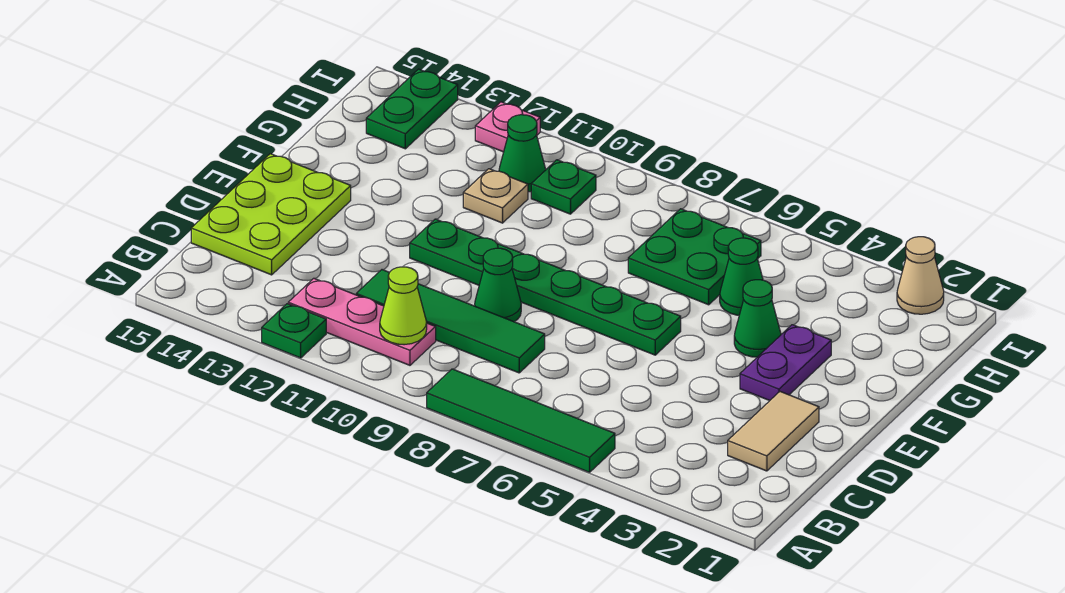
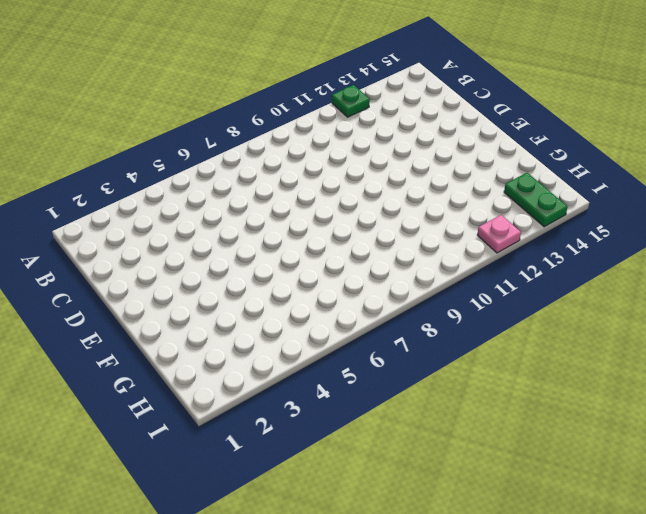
none -> green tile A5:A8 level 1
none -> pink plate B10:B12 level 1
none -> tan tile C2:D2 level 1

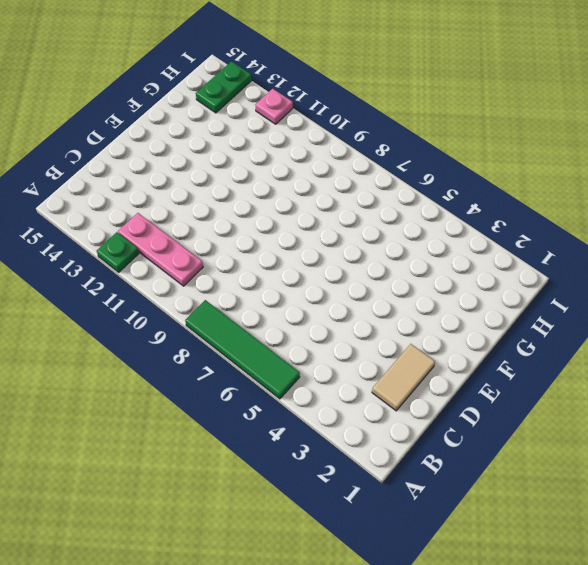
none -> green tile C8:C11 level 1
none -> lime plate C14:E15 level 1
none -> green cone D9 level 1

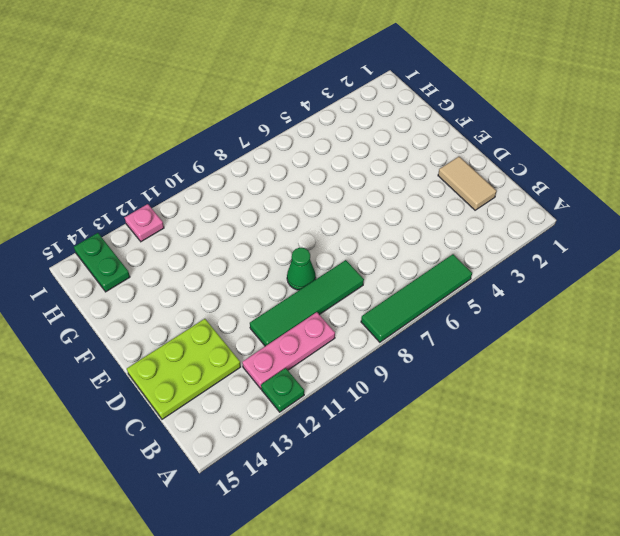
lime plate C13:D15 level 1 -> lime plate C14:E15 level 1
none -> purple plate E3:F3 level 1
none -> green plate E6:E11 level 1
none -> green cone F4 level 1

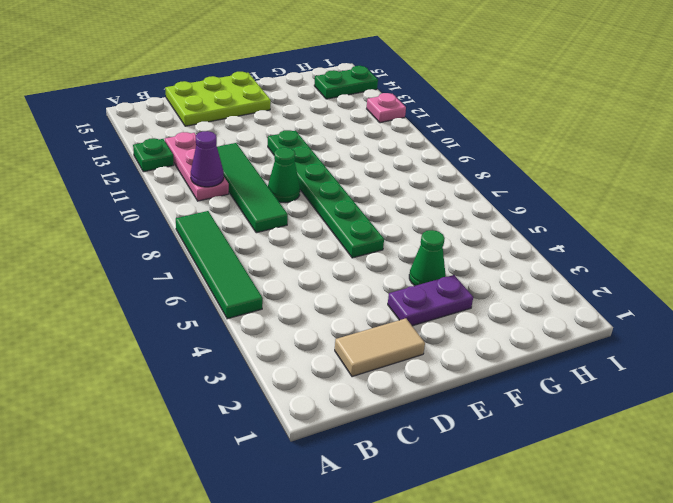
purple cone B10 level 2 -> lime cone B10 level 2
none -> green cone G5 level 1
none -> green plate G6:H7 level 1
none -> tan plate G11 level 1

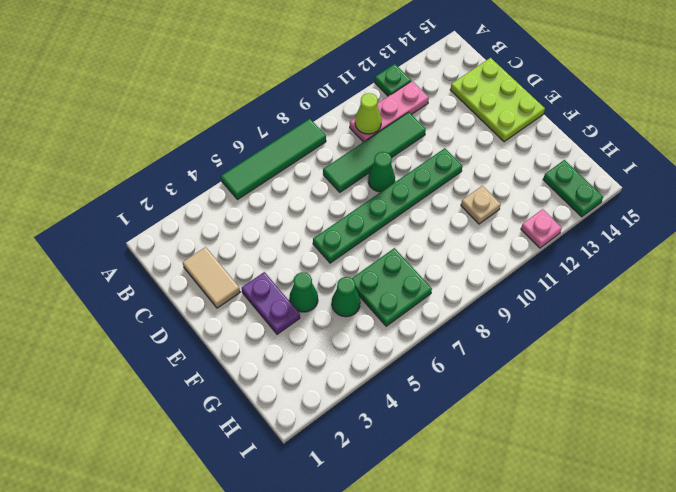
none -> green plate H10 level 1
none -> green cone H11 level 1
none -> tan cone I2 level 1

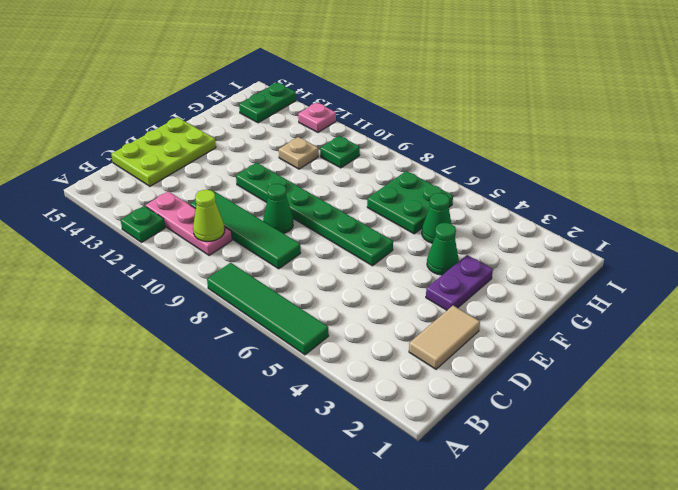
none -> green cone H11 level 1
none -> tan cone I2 level 1

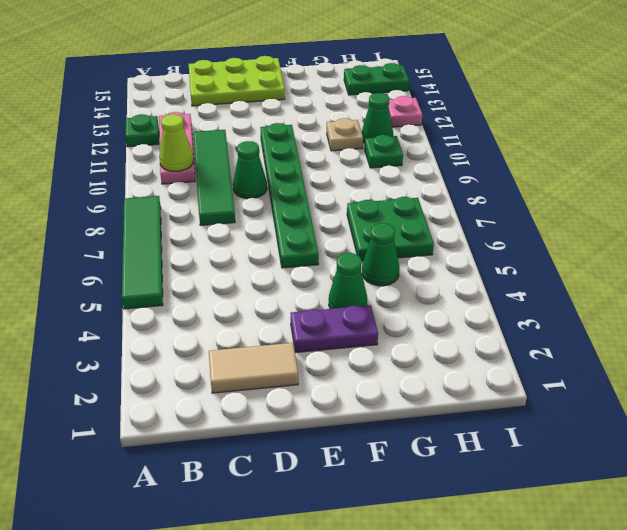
none -> tan cone I2 level 1

